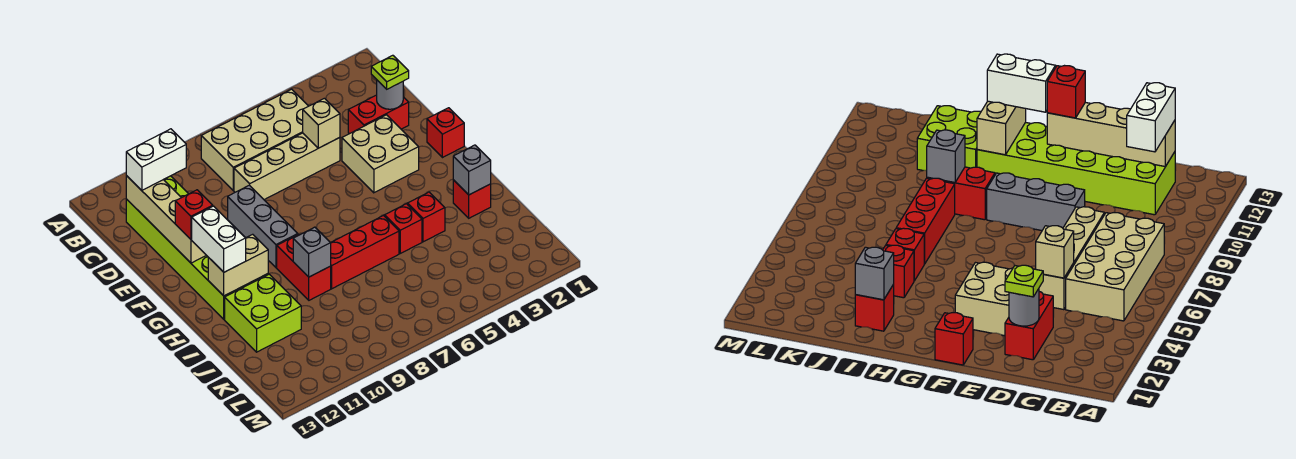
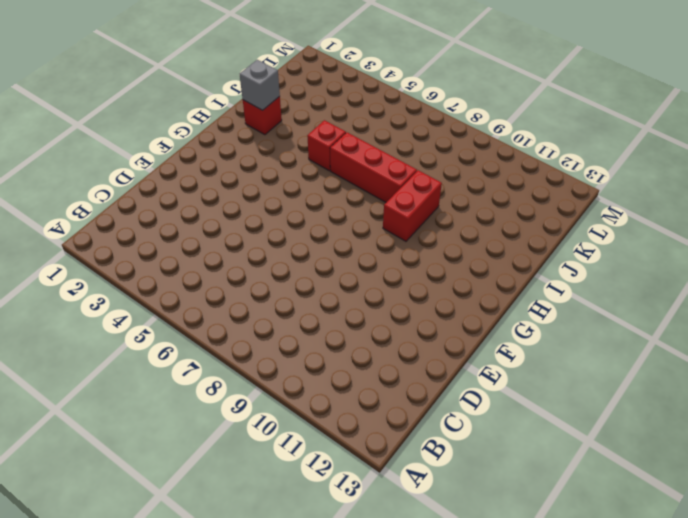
none -> tan brick B5:C8 level 1
none -> lime brick C11:H12 level 1
none -> red brick D2:D3 level 1

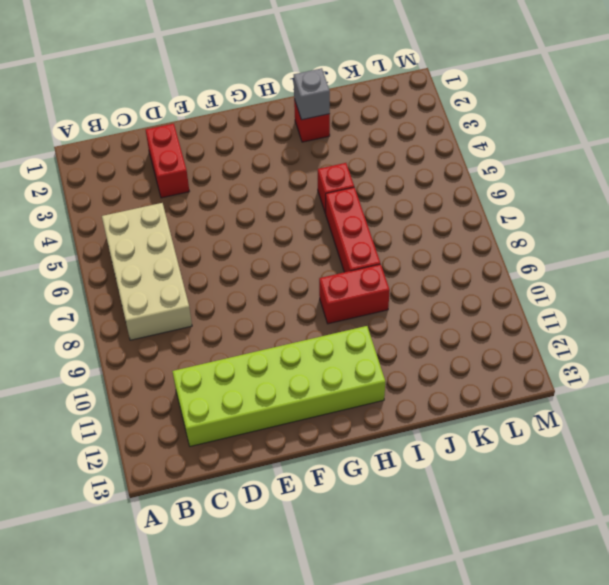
none -> tan brick D5:D8 level 1
none -> tan brick E3:F4 level 1
none -> grey brick E9:G9 level 1

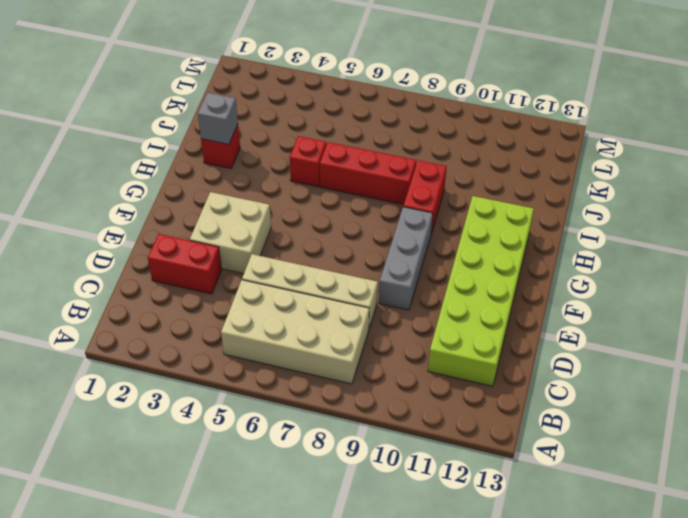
none -> red brick F1 level 1
none -> red brick I4 level 1
none -> lime brick I11:J12 level 1

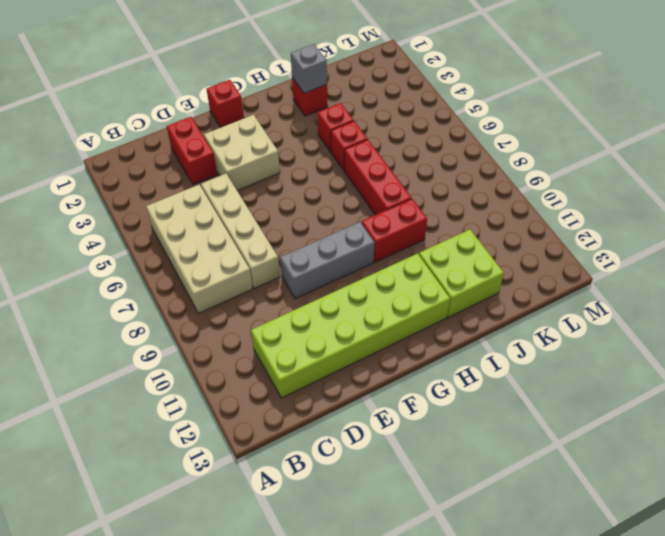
none -> tan brick C12:F12 level 2
none -> grey round brick D2 level 2
none -> tan brick D5 level 2

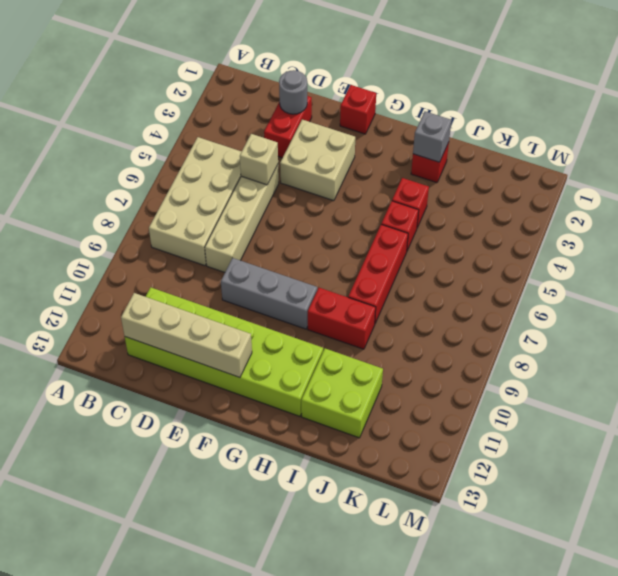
none -> tan brick H11:H12 level 2
none -> grey brick I9 level 2
none -> white brick C11:C12 level 3

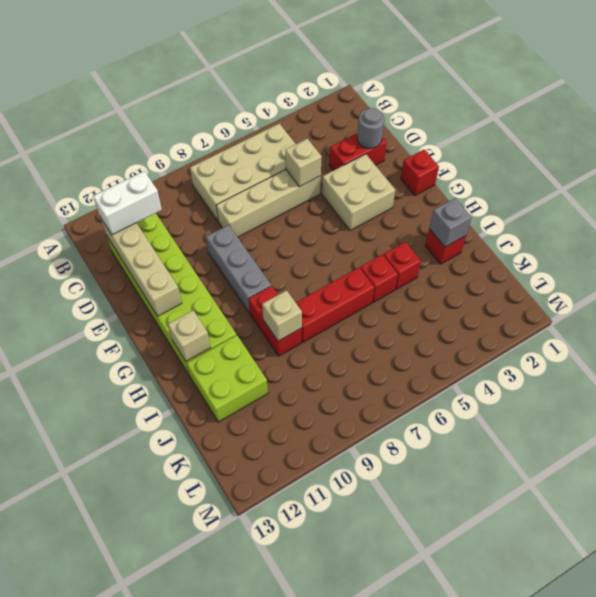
tan brick H12 level 2 -> tan brick H11:H12 level 2
tan brick I9 level 2 -> grey brick I9 level 2
none -> lime plate D2 level 3
none -> red brick F12 level 3
none -> white brick G12:H12 level 3

